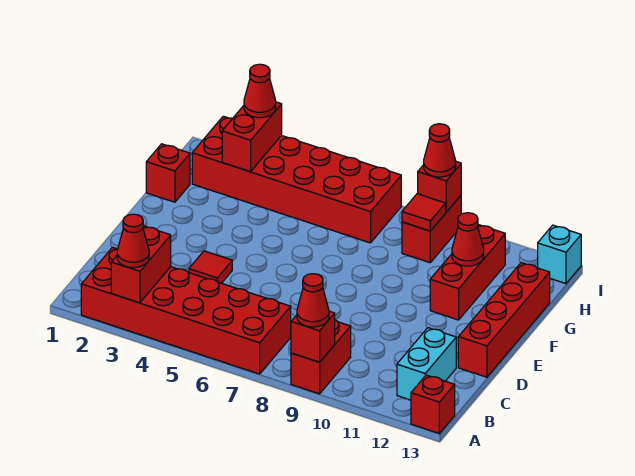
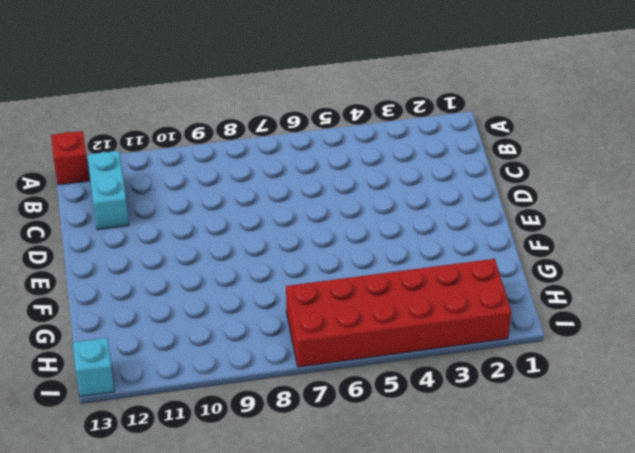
none -> red brick A2:B7 level 1
none -> red brick A9:B9 level 1
none -> red tile D4 level 1

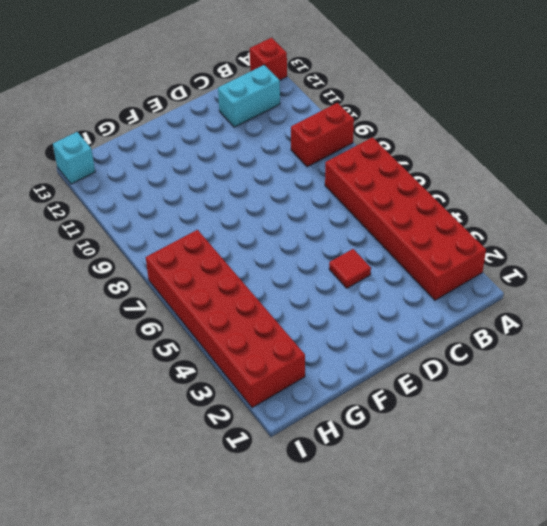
none -> red brick D13:G13 level 1
none -> red brick F11:H11 level 1
none -> red brick G1 level 1

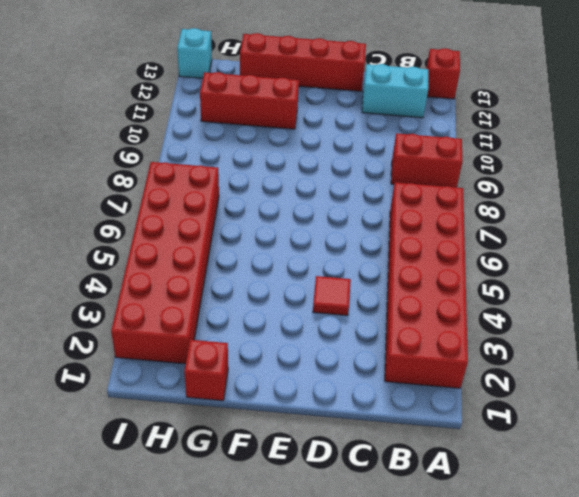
none -> red brick H9:I9 level 1
none -> red brick A3:B3 level 2
none -> red brick A9 level 2

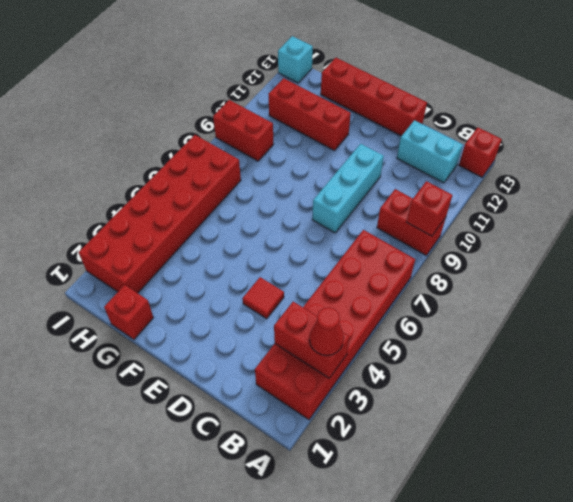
cyan brick D8:D10 level 1 -> none
none -> red cone G11 level 2
none -> red brick H3:I3 level 2
none -> red tile H9 level 2

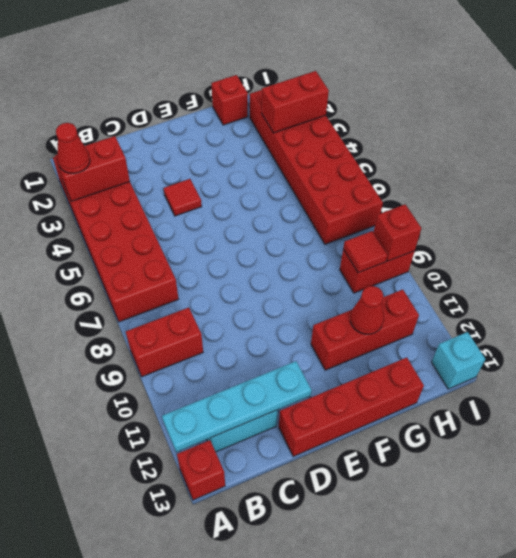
cyan plate A12:D12 level 2 -> none
none -> red brick A9 level 2
none -> red cone A9 level 3
none -> red cone I3 level 3

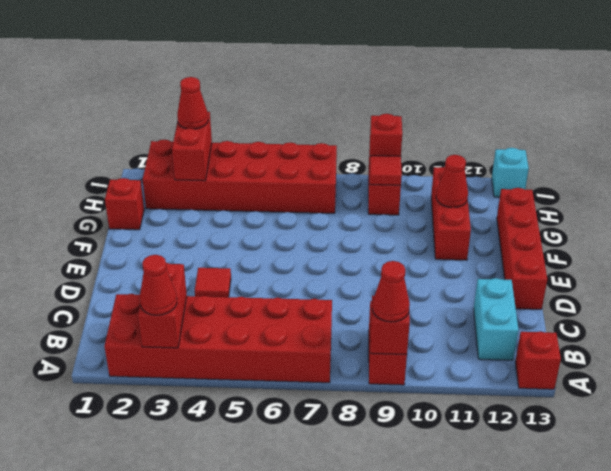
none -> red cone I9 level 3

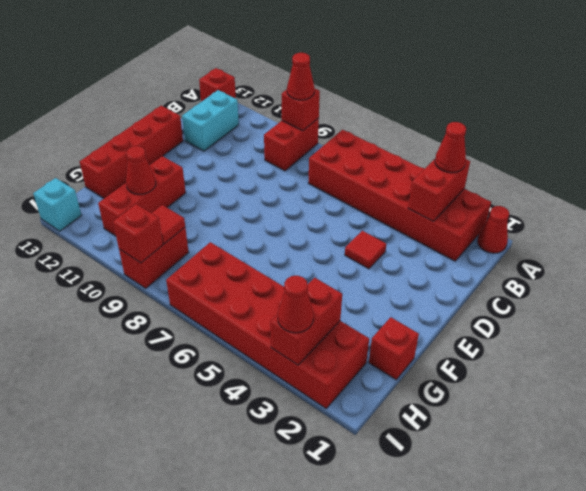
red cone A1 level 1 -> red cone I9 level 3

